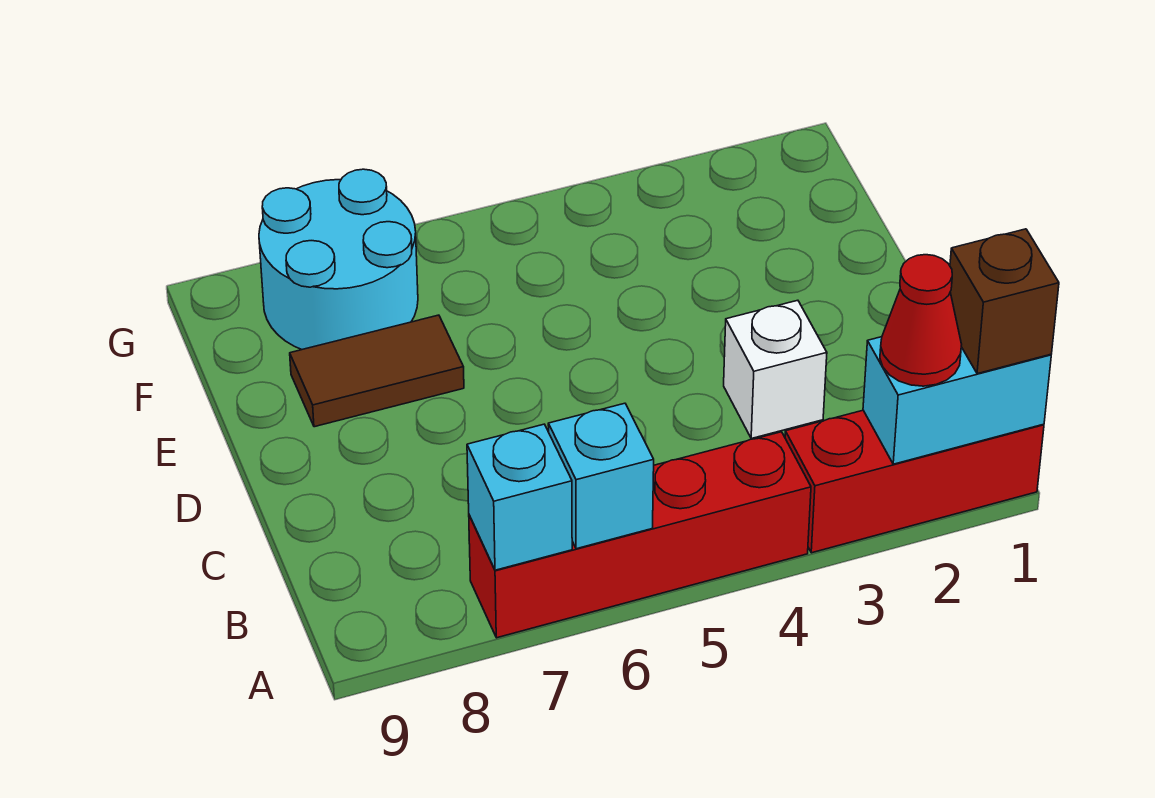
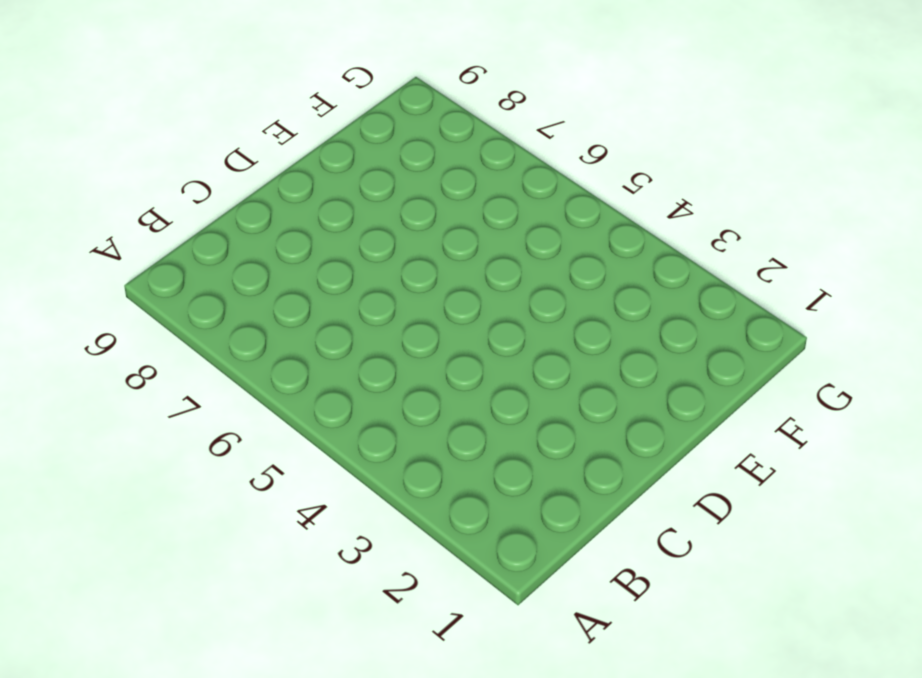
none -> red brick A1:A3 level 1
none -> red brick A4:A7 level 1

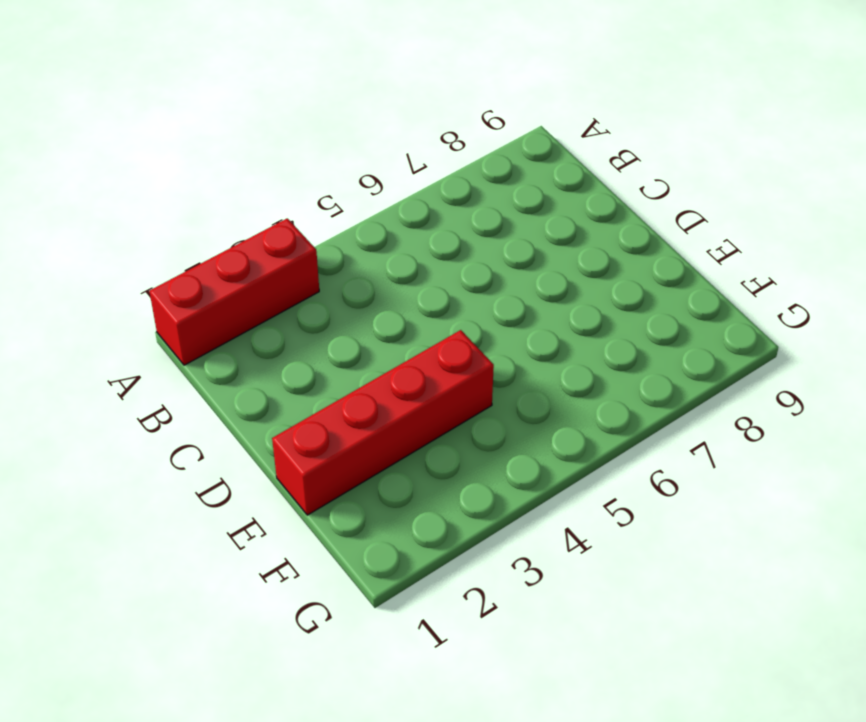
red brick E1:E4 level 1 -> red brick A4:A7 level 1
none -> white brick C3 level 1
none -> brown tile E7:E8 level 1

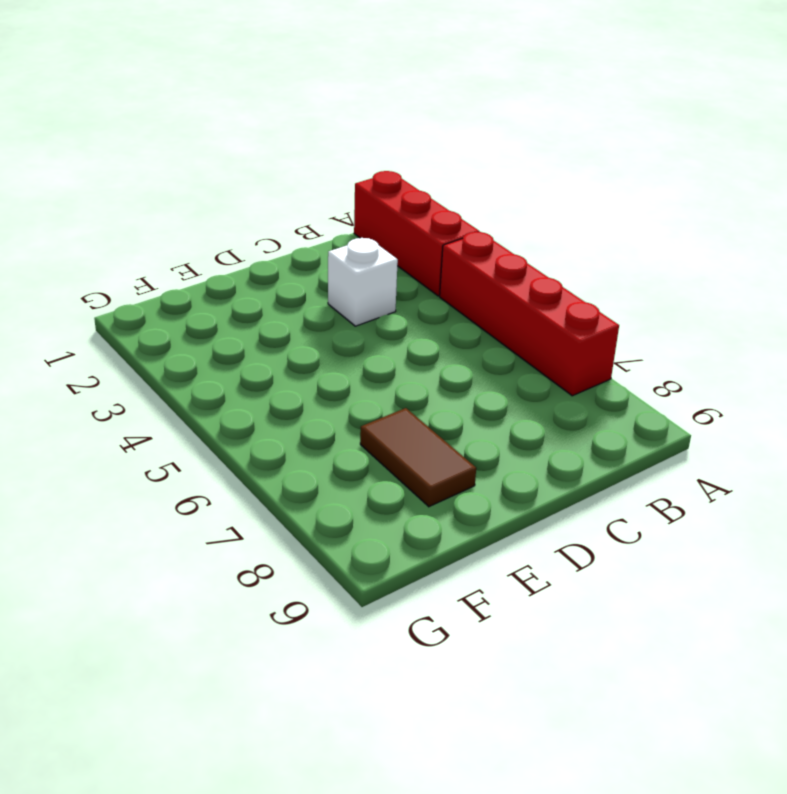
none -> cyan round brick F7:G8 level 1
none -> cyan brick A1:A2 level 2

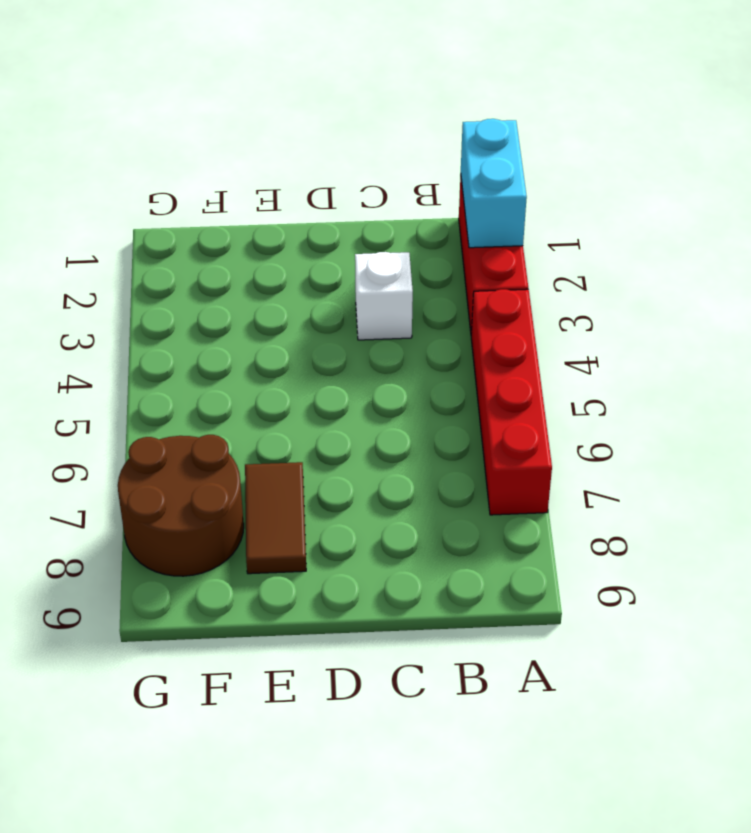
brown round brick F7:G8 level 1 -> cyan round brick F7:G8 level 1
none -> cyan brick A6 level 2
none -> cyan brick A7 level 2

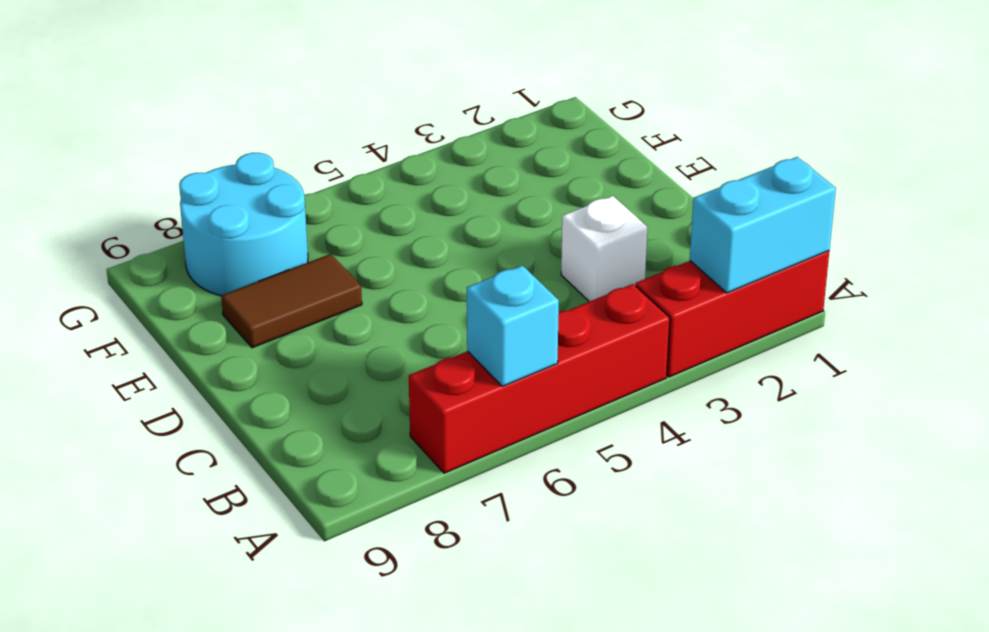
none -> cyan brick A7 level 2
none -> brown brick A1 level 3

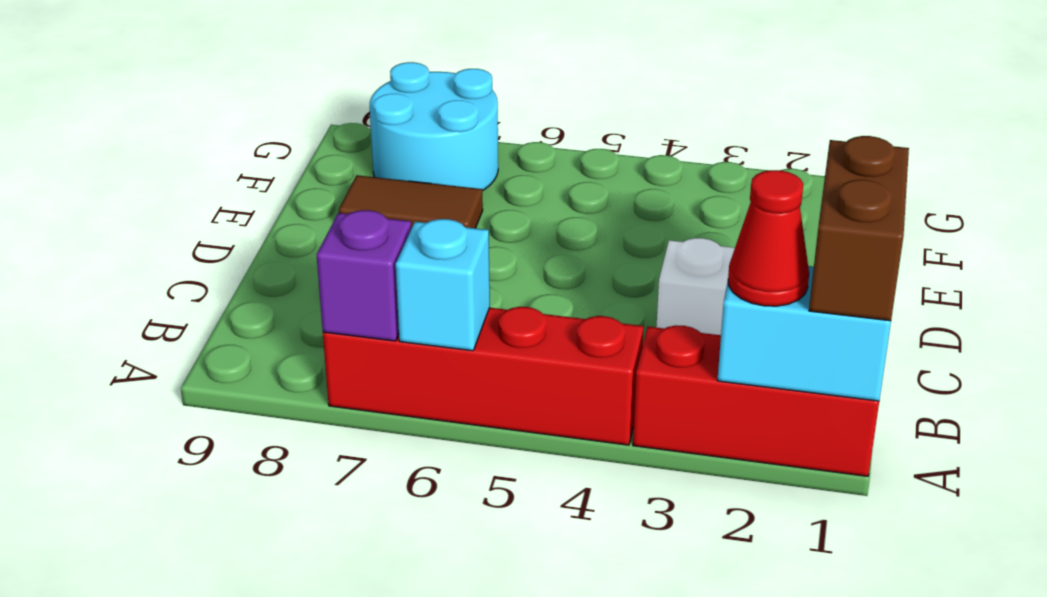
brown brick A1:B1 level 3 -> brown brick A1 level 3
purple brick A7 level 2 -> cyan brick A7 level 2

